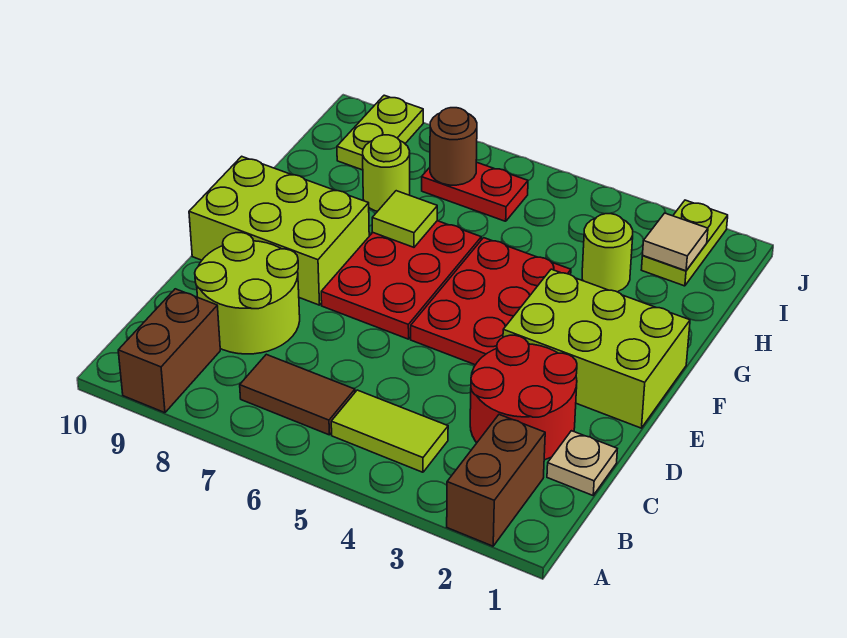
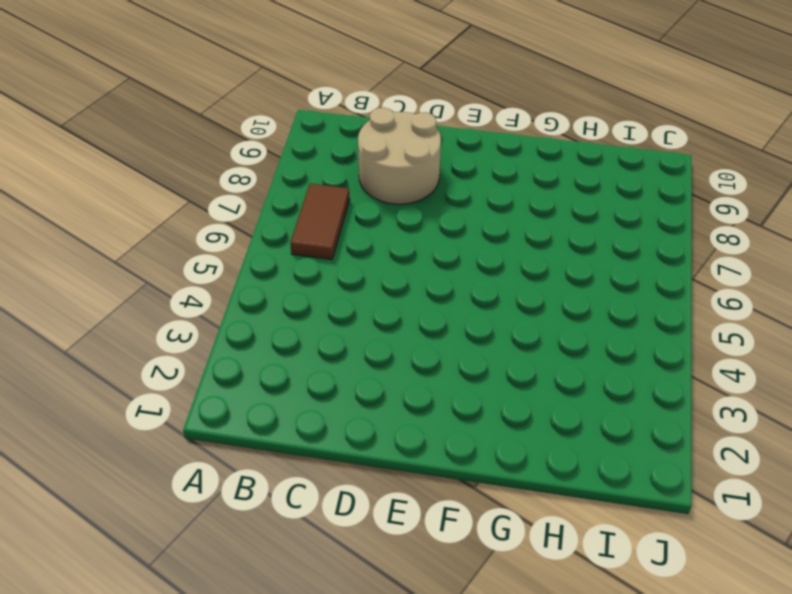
tan round brick C8:D9 level 1 -> lime round brick C8:D9 level 1
none -> brown brick A2:B2 level 1
none -> brown brick A9:B9 level 1
none -> lime tile B4:B5 level 1

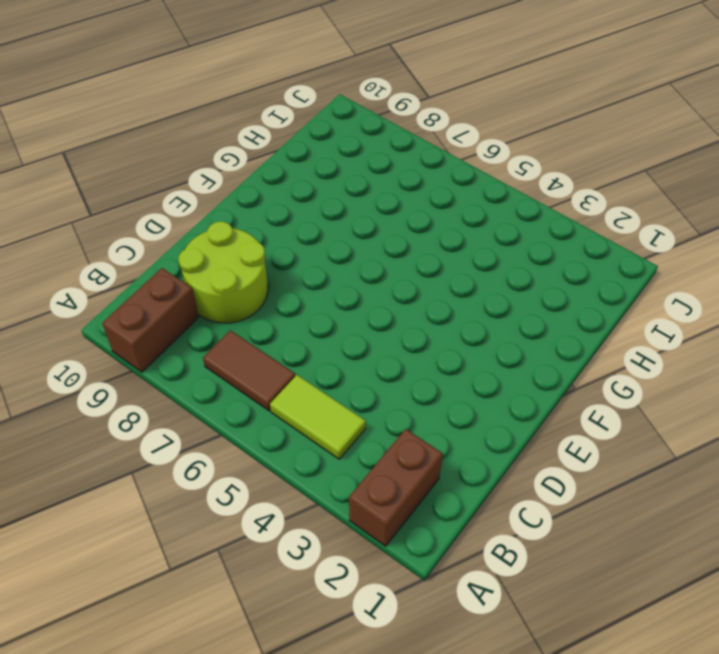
none -> tan plate C1 level 1
none -> red round brick C2:D3 level 1
none -> lime brick E1:F3 level 1

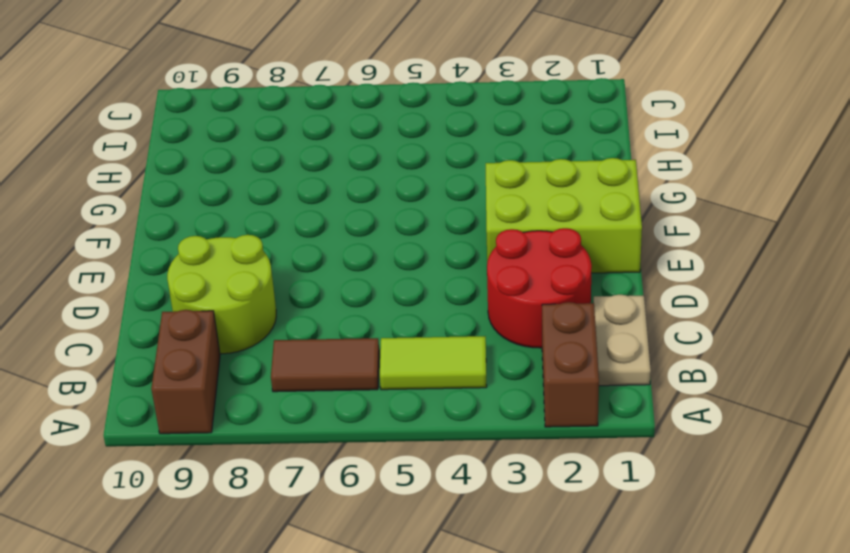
tan plate B1:C1 level 1 -> tan plate C1 level 1
none -> red plate E4:G5 level 1
none -> red plate E6:G7 level 1
none -> lime brick E8:F10 level 1

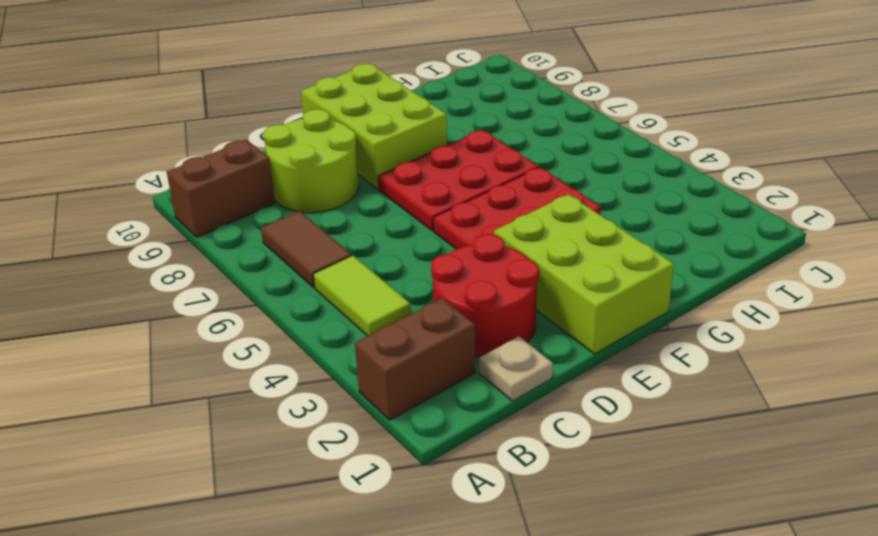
none -> lime round brick H3 level 1
none -> lime round brick H8 level 1
none -> lime plate I2:J2 level 1

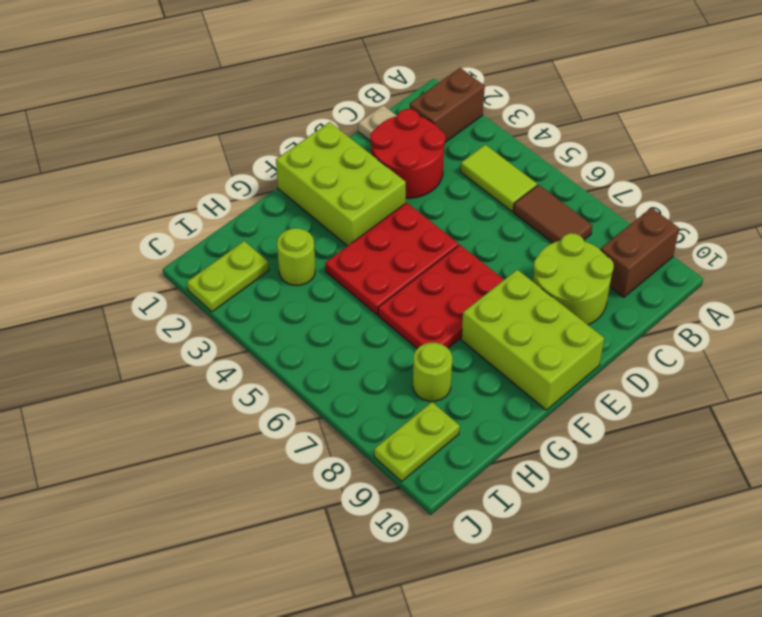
none -> red plate I6:I7 level 1
none -> lime tile G7 level 2
none -> tan tile I2 level 2

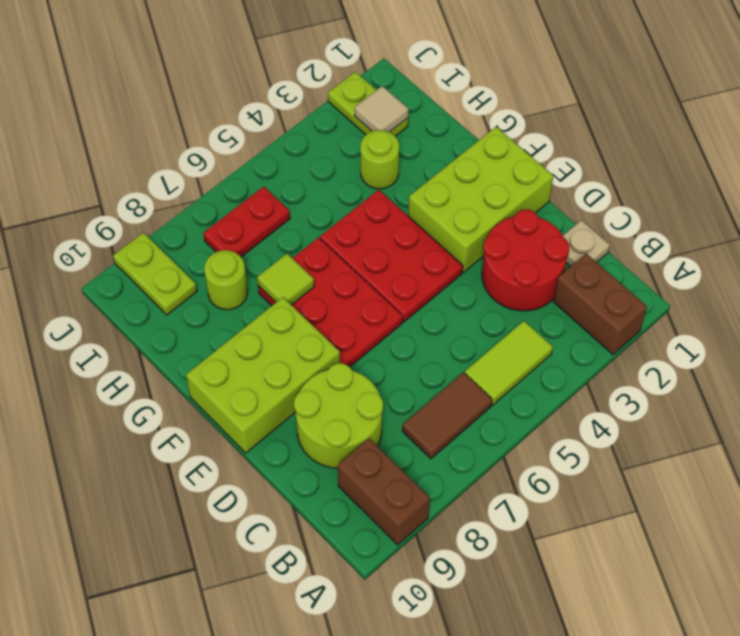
none -> brown round brick I7 level 2

